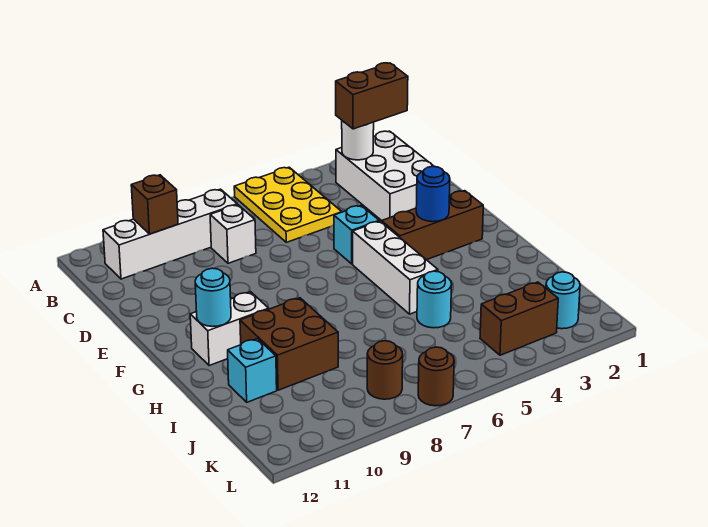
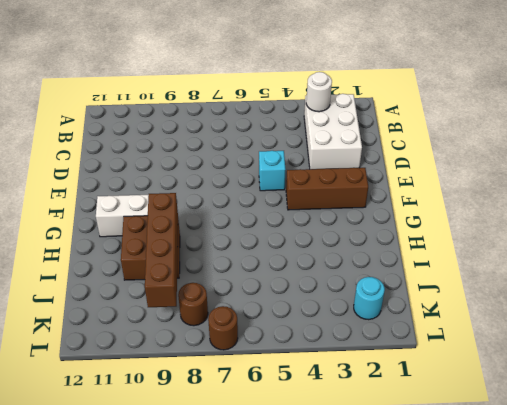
brown brick H9:K9 level 2 -> none
none -> yellow plate A5:C6 level 1
none -> white brick B8:B11 level 1
none -> white brick C8 level 1

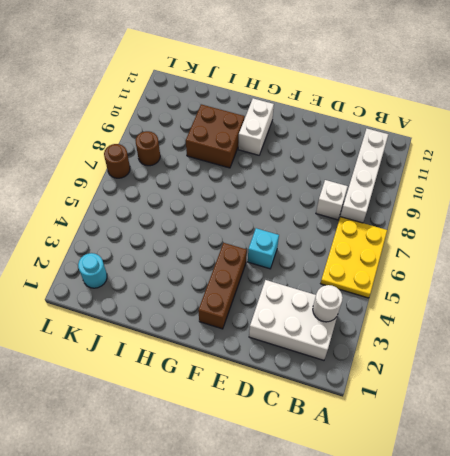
yellow plate A5:B7 level 1 -> yellow plate A5:C6 level 1
none -> white brick F5:H5 level 1
none -> cyan round brick I5 level 1
none -> cyan brick I11 level 1

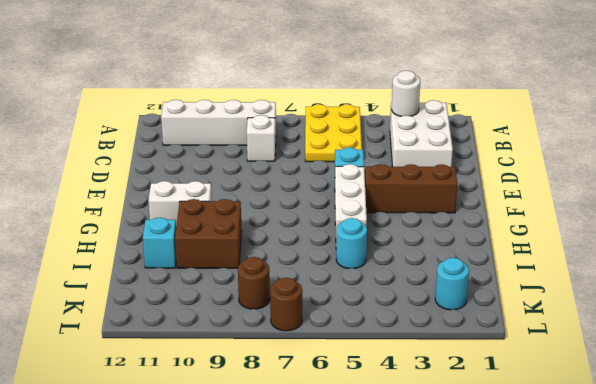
none -> brown brick K3:K4 level 1
none -> brown brick B10 level 2
none -> blue round brick F3 level 2

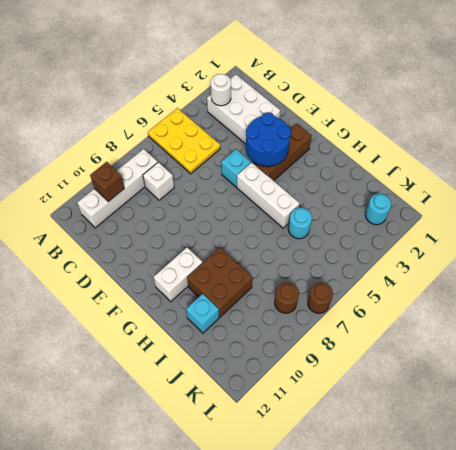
blue round brick E3:F4 level 2 -> blue round brick F3 level 2
none -> brown brick K3:K4 level 1
none -> cyan round brick G11 level 2
none -> brown brick B2:B3 level 3

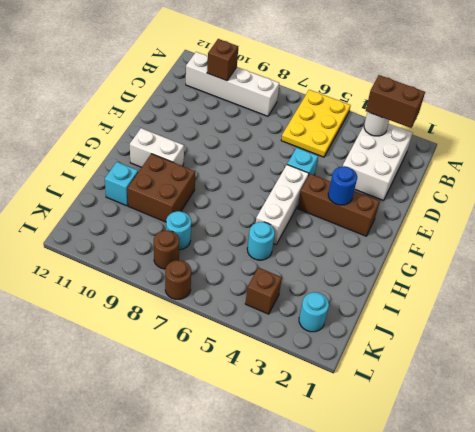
cyan round brick J8 level 1 -> cyan round brick G11 level 2
brown brick K4 level 1 -> brown brick K3:K4 level 1
none -> white brick C8 level 1

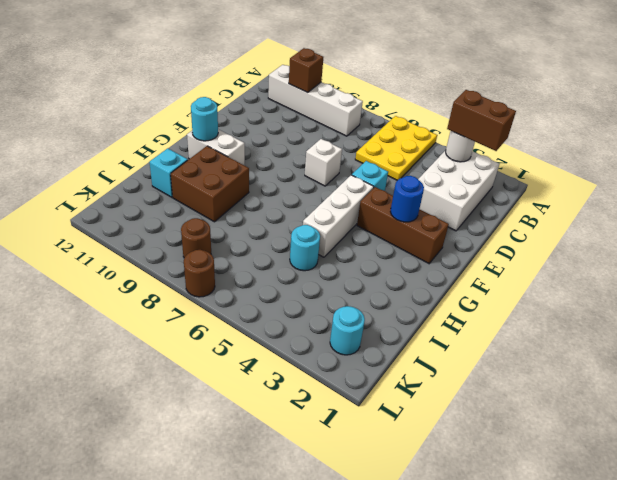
white brick E7 level 1 -> white brick C8 level 1
none -> brown brick K3:K4 level 1

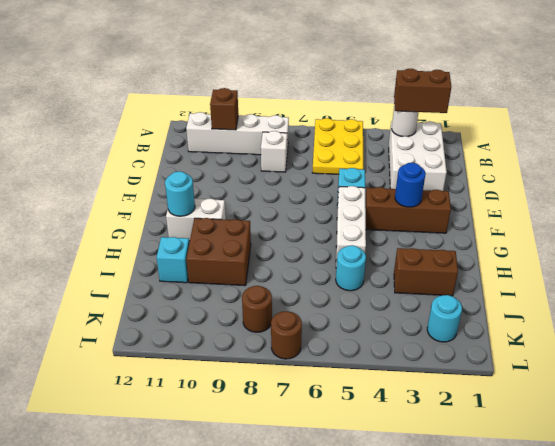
brown brick I2:I3 level 1 -> brown brick K3:K4 level 1

